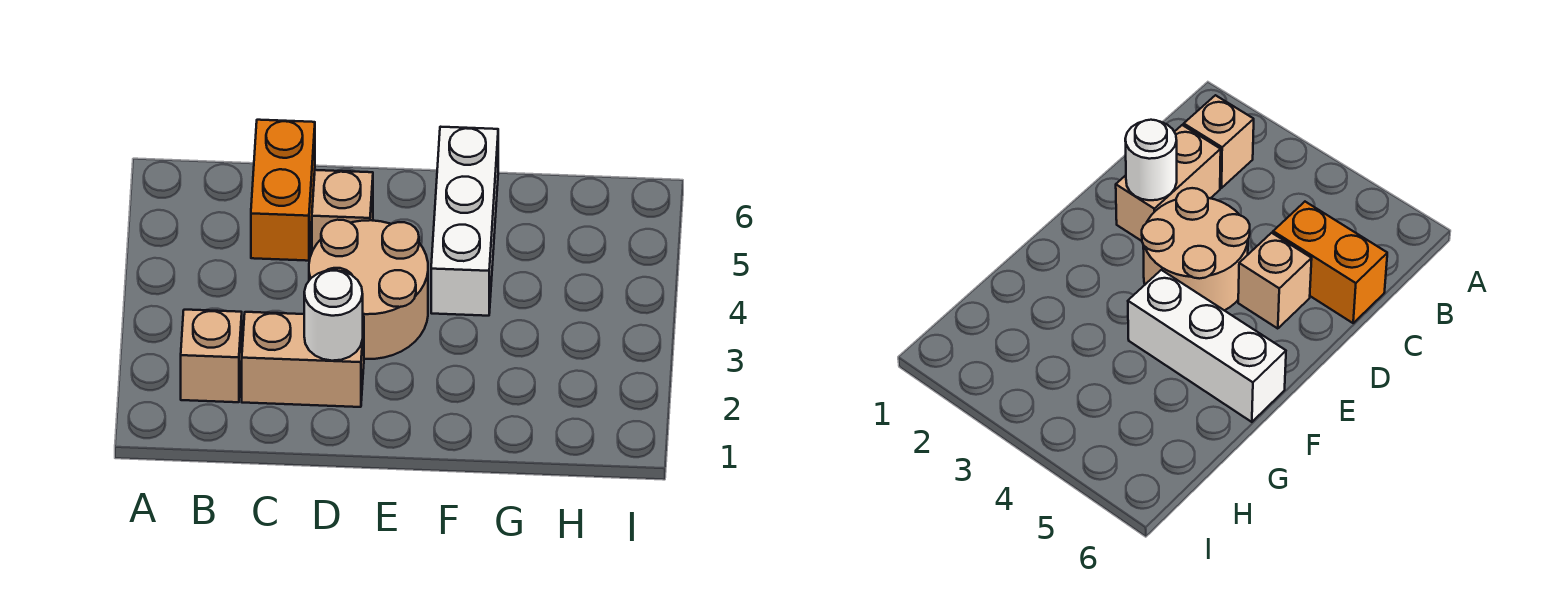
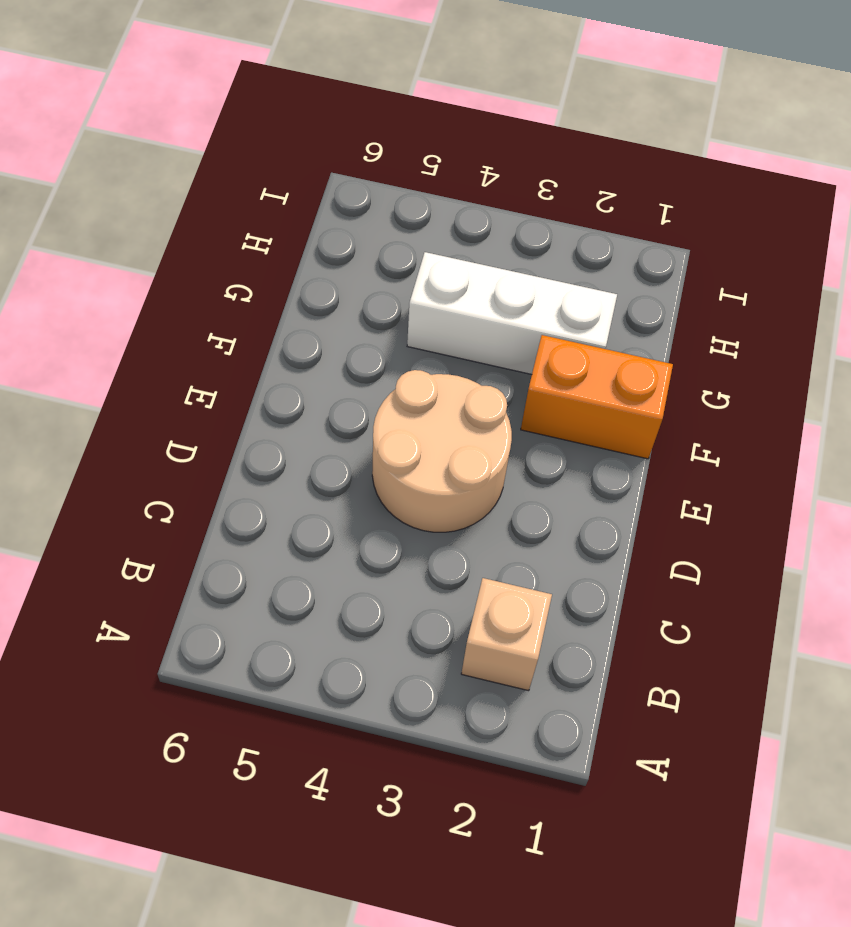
orange brick F1:F2 level 1 -> orange brick C5:C6 level 1
white brick G2:G4 level 1 -> white brick F4:F6 level 1
none -> tan brick C2:D2 level 1
none -> tan brick D5 level 1

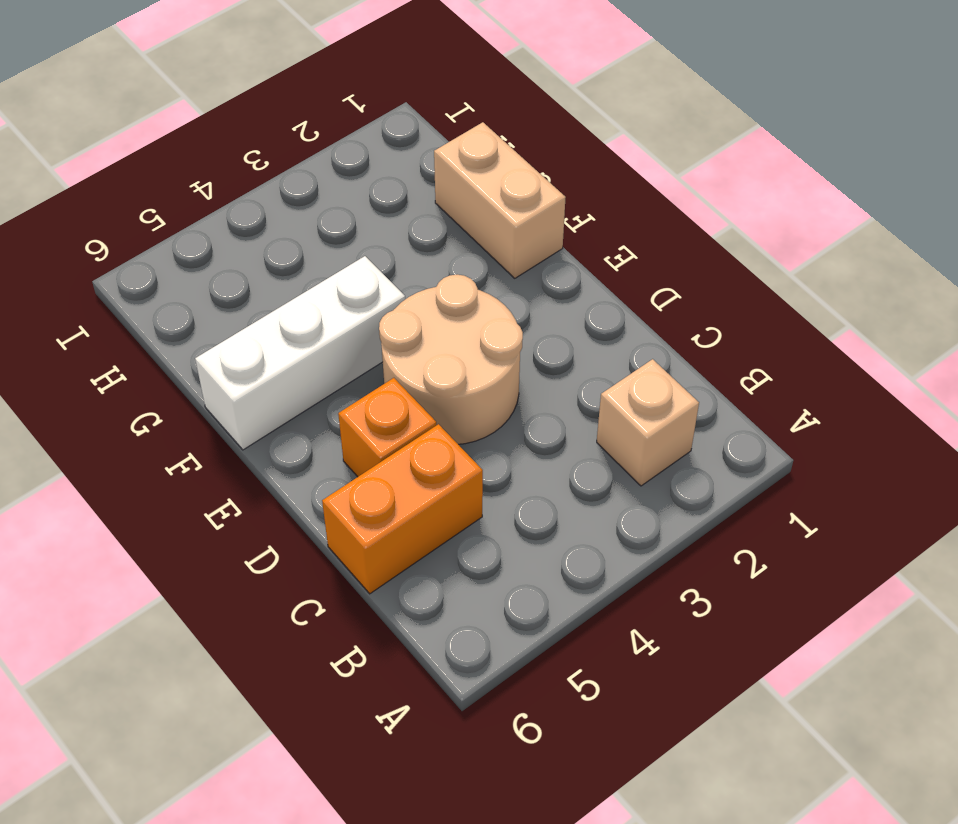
orange brick D5 level 1 -> tan brick D5 level 1
tan brick F1:G1 level 1 -> tan brick C2:D2 level 1
none -> white round brick D2 level 2

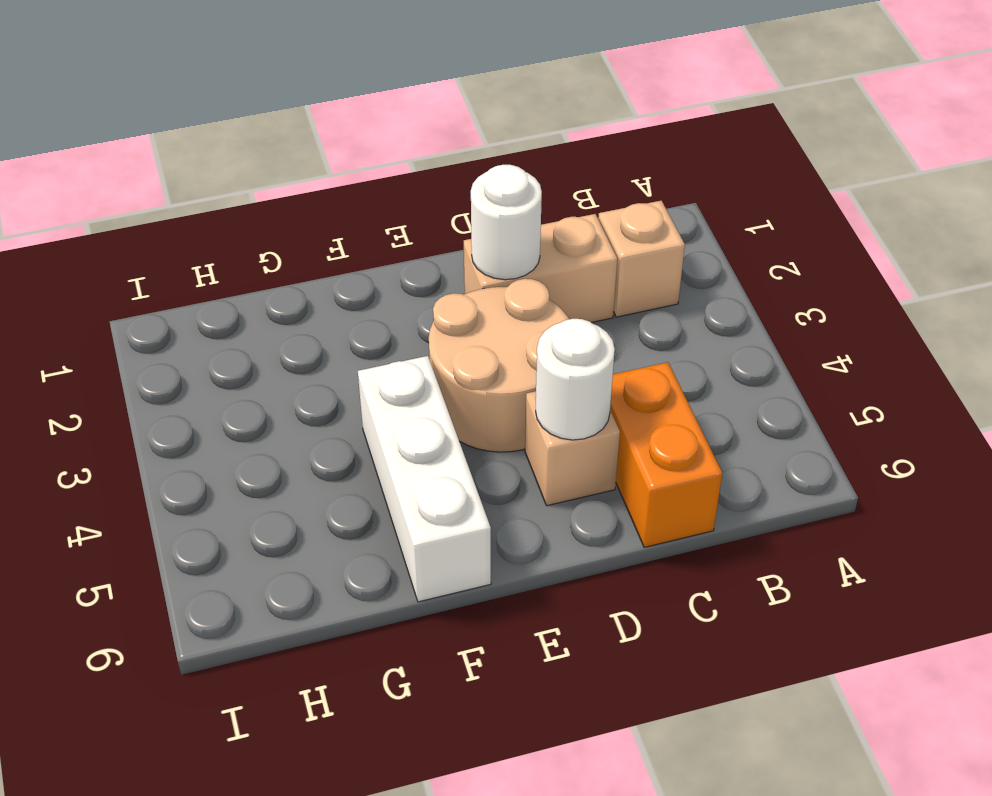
white round brick D5 level 2 -> none

